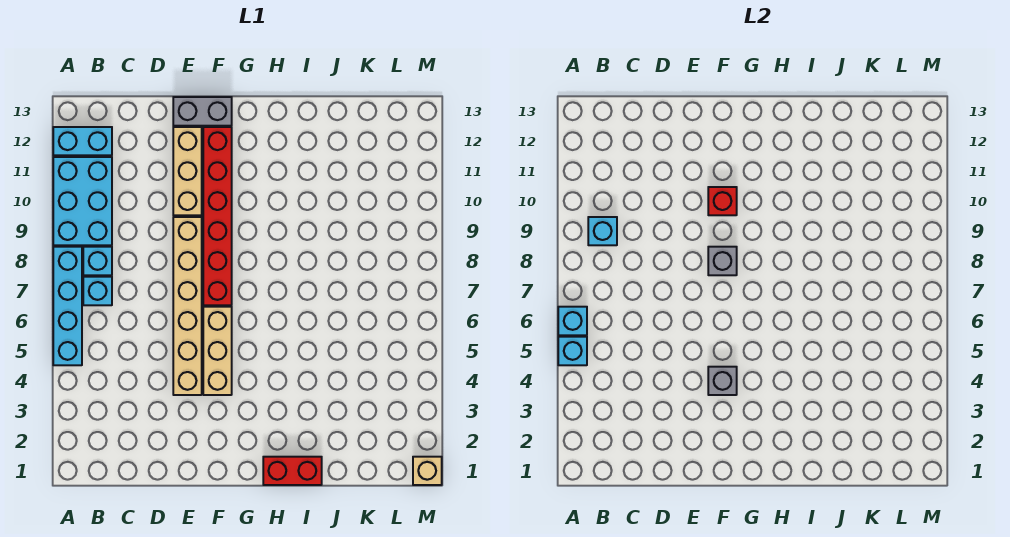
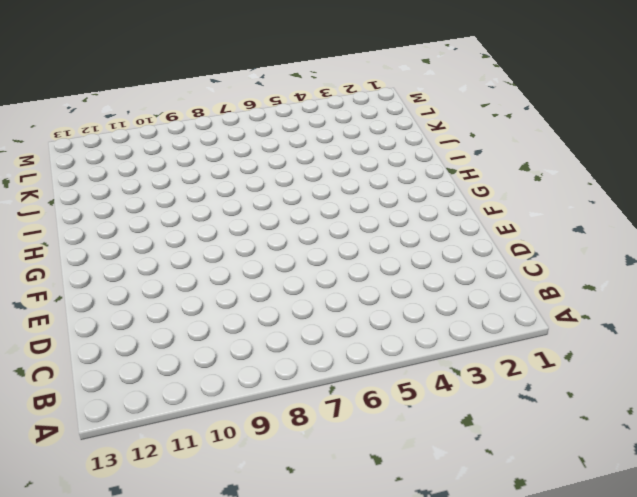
none -> cyan brick A5:A8 level 1
none -> cyan brick A9:B11 level 1
none -> cyan brick A12:B12 level 1

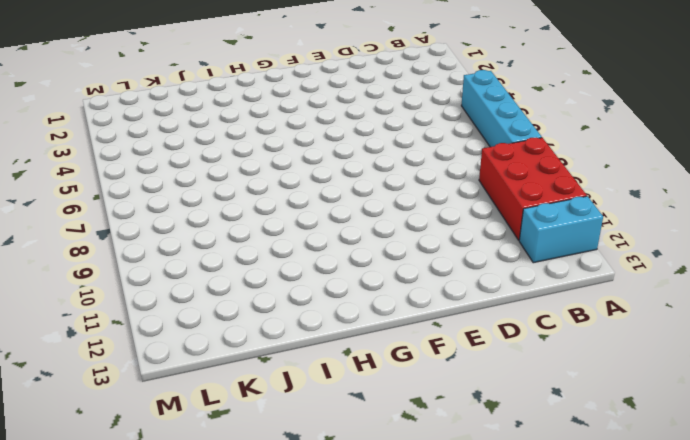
red brick A9:B11 level 1 -> cyan brick A9:B11 level 1
none -> cyan brick B7 level 1
none -> cyan brick B8 level 1
none -> tan brick E4:E9 level 1

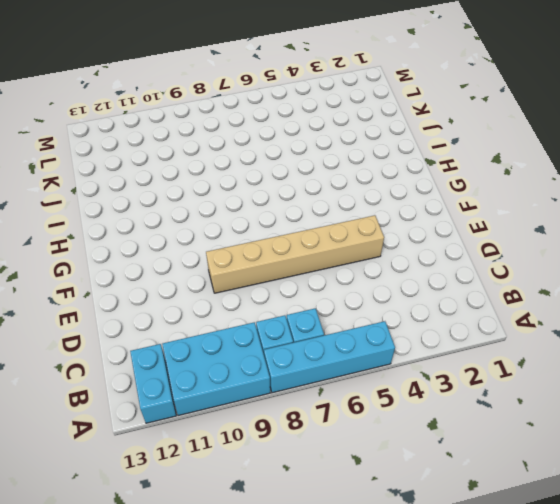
none -> tan brick E10:E12 level 1
none -> grey brick E13:F13 level 1
none -> tan brick F4:F6 level 1

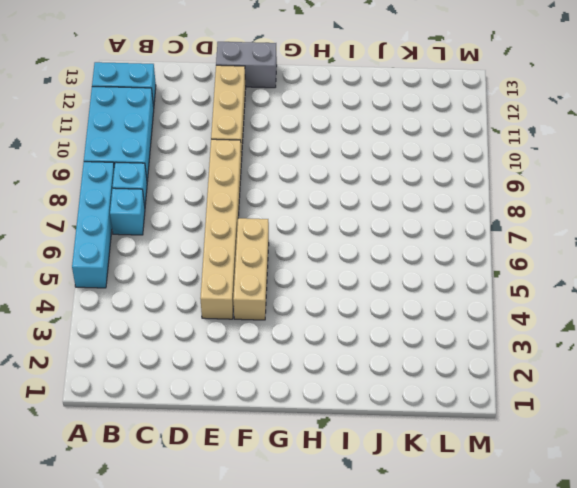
none -> red brick F7:F12 level 1
none -> red brick H1:I1 level 1
none -> tan brick M1 level 1

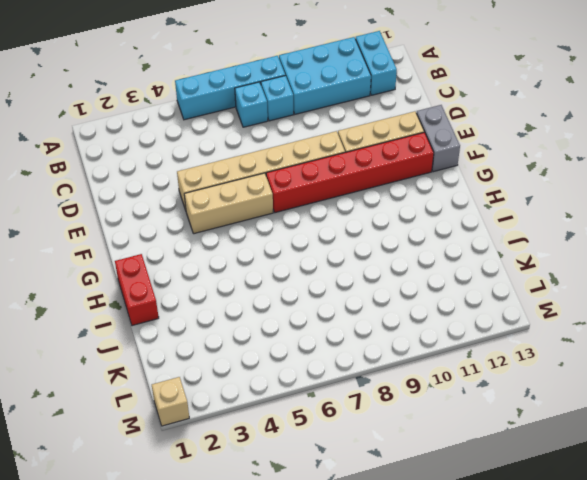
none -> cyan brick A5 level 2
none -> cyan brick A6 level 2
none -> cyan brick B9 level 2

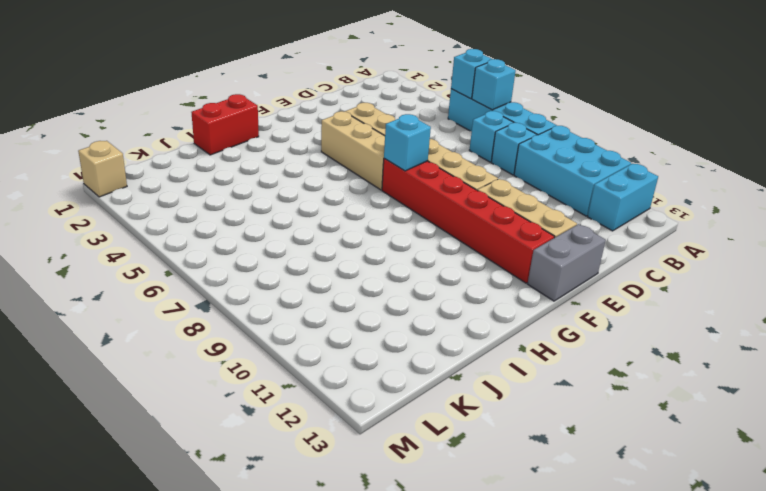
cyan brick F7 level 2 -> cyan brick B9 level 2
none -> grey brick F4 level 2
none -> grey brick F8 level 2
none -> red brick F10 level 2

